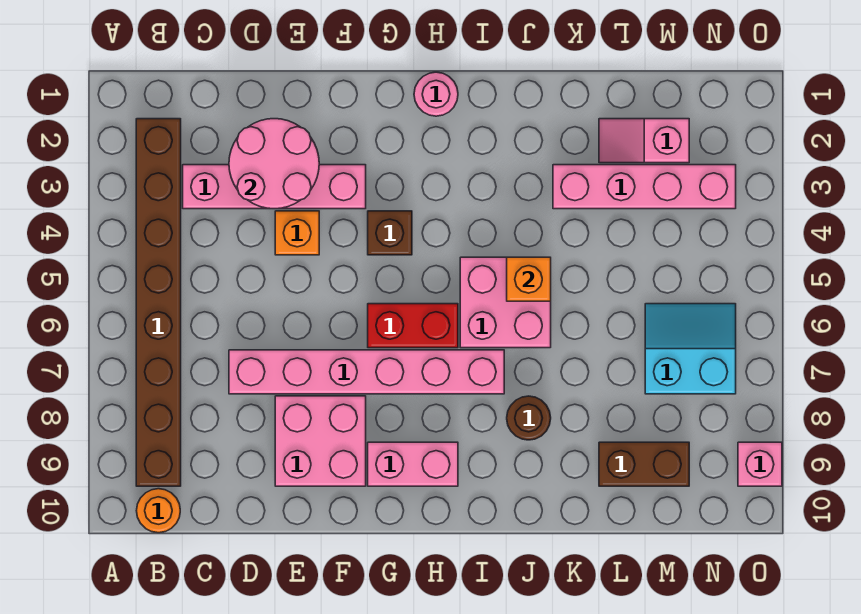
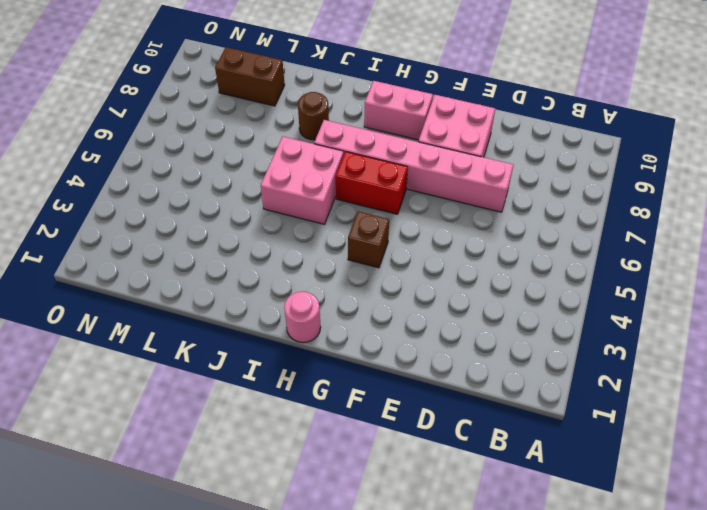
none -> brown brick B2:B9 level 1
none -> orange round brick B10 level 1
none -> pink brick C3:F3 level 1

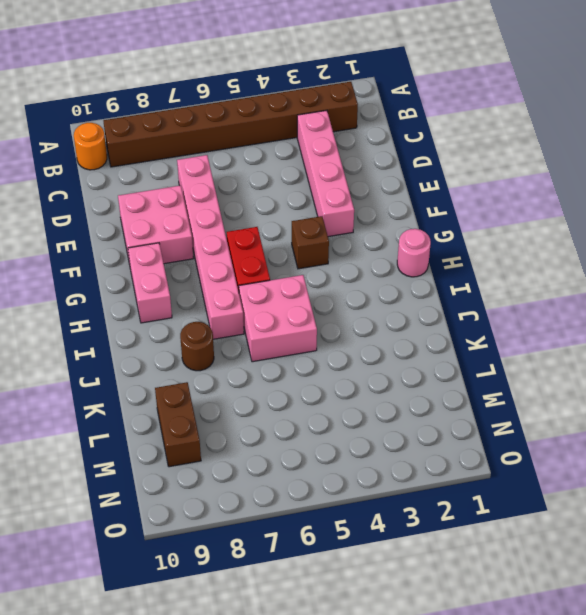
none -> orange brick E4 level 1
none -> pink brick K3:N3 level 1
none -> pink slope L2:M2 level 1 top M

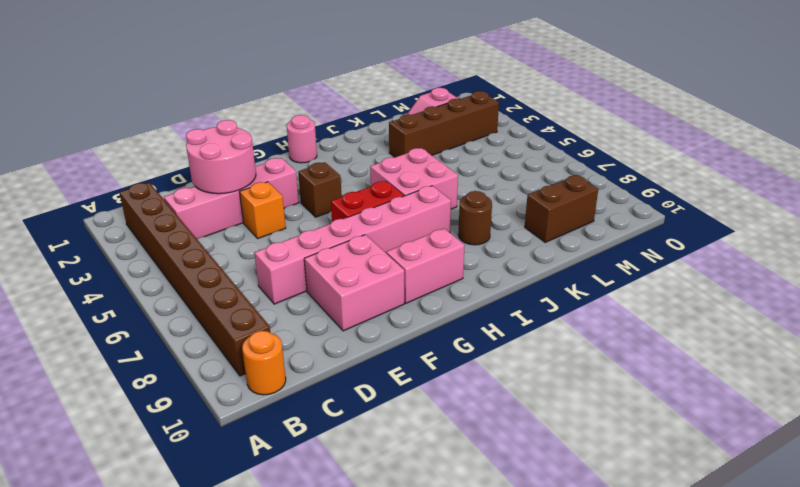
brown brick K3:N3 level 1 -> pink brick K3:N3 level 1
none -> cyan slope M6:N7 level 1 top 7
none -> pink brick O9 level 1
none -> orange brick J5 level 2

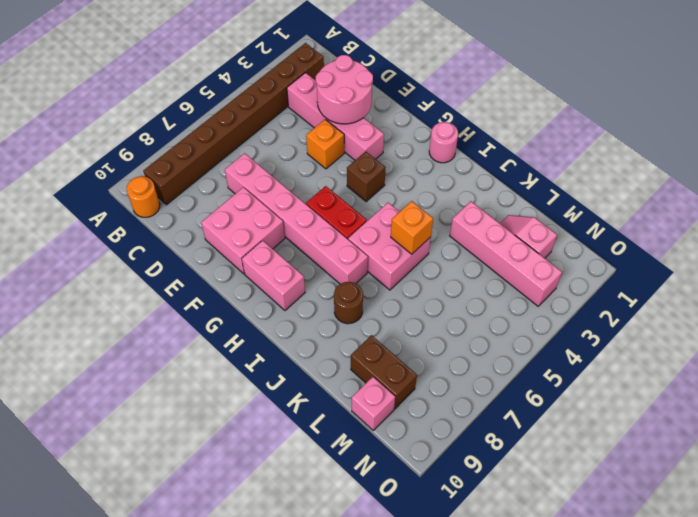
pink brick M10 level 1 -> pink brick O9 level 1
none -> cyan slope M6:N7 level 1 top 7

